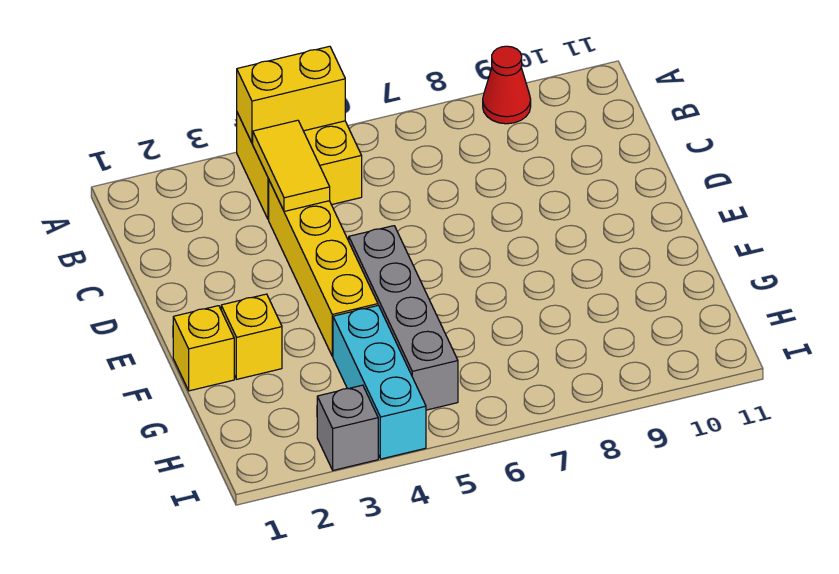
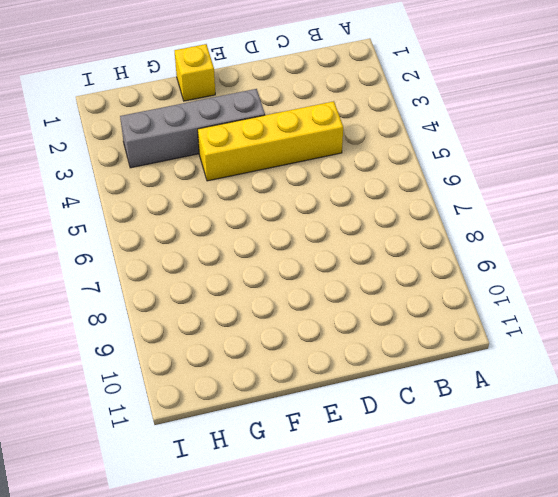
grey brick E3:H3 level 1 -> grey brick E5:H5 level 1
none -> yellow brick A4:B5 level 1
none -> red cone A9 level 1

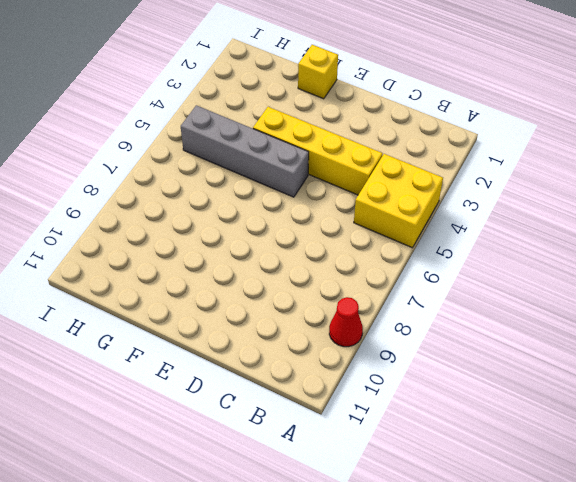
none -> yellow brick F2 level 1
none -> cyan brick G4:I4 level 1

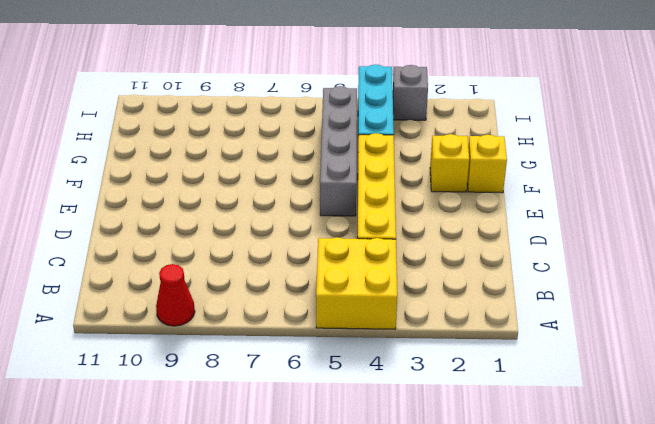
none -> yellow brick A4:A5 level 2
none -> yellow tile B4:C4 level 2

